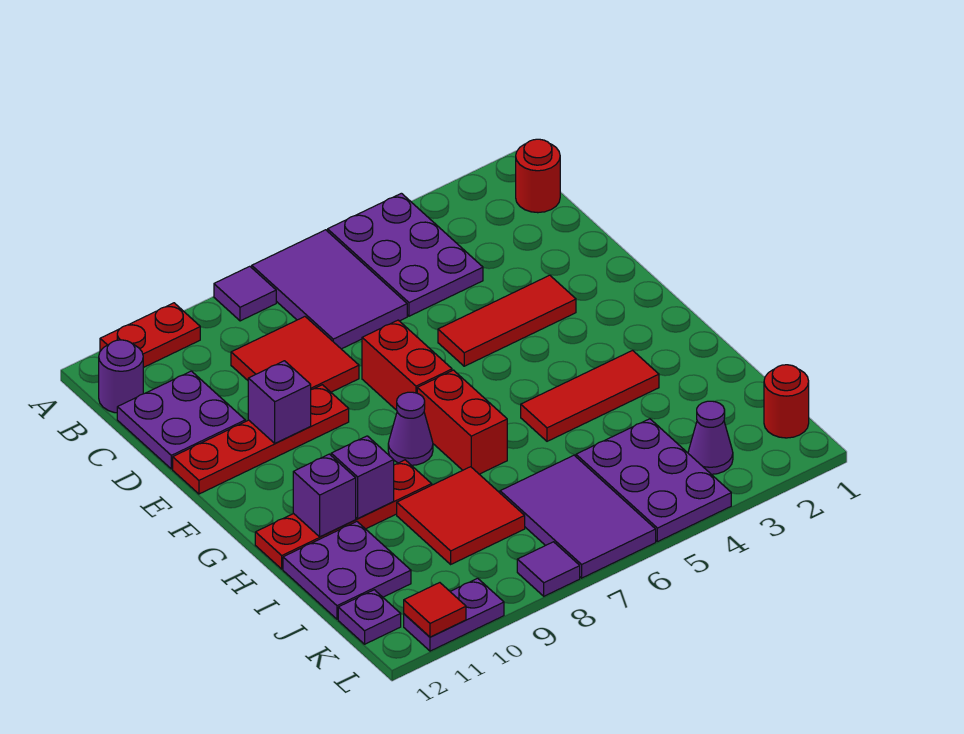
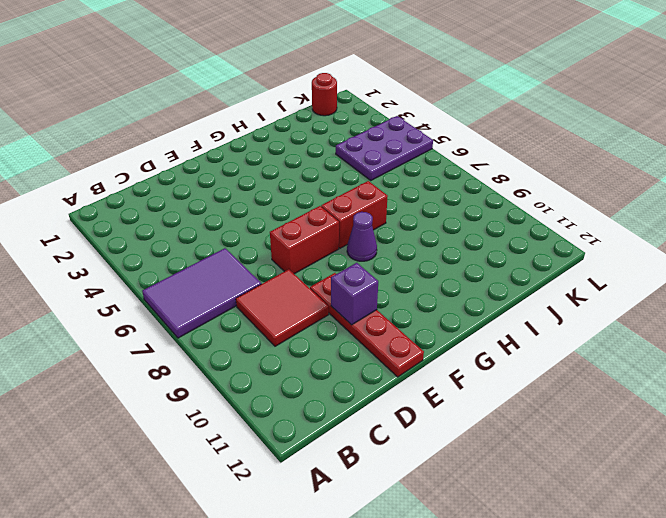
none -> purple plate A4:C5 level 1
none -> purple tile A8 level 1
none -> red plate A10:A11 level 1

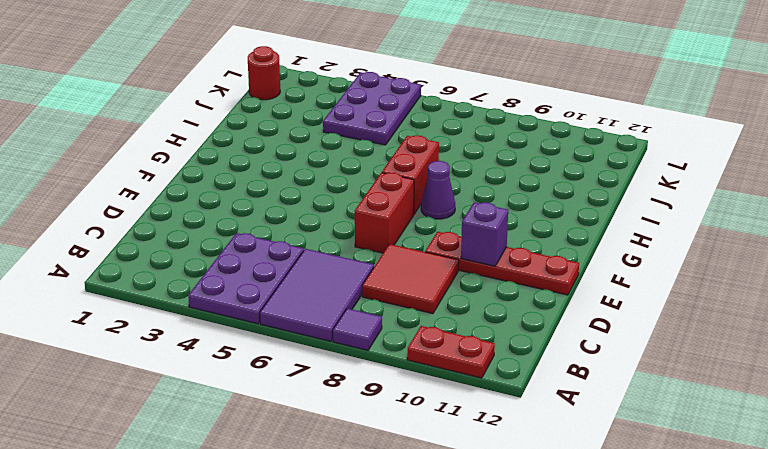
none -> red round brick B1 level 1
none -> purple round brick B12 level 1
none -> purple plate C11:D12 level 1

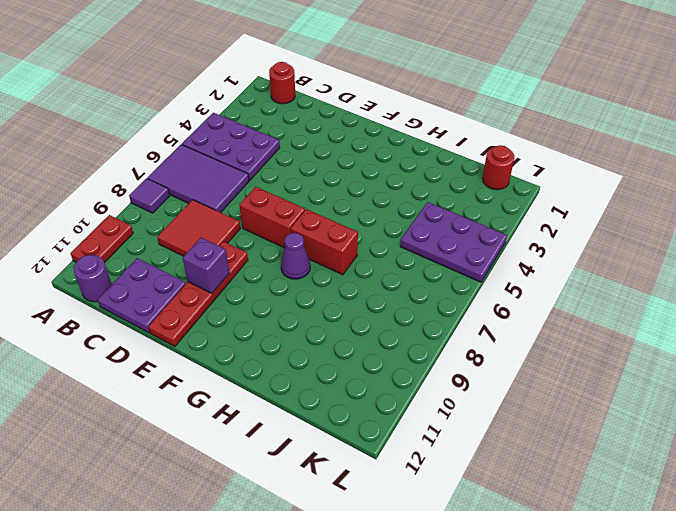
none -> red tile E3:E5 level 1
none -> red tile H3:H5 level 1
none -> red plate H9:H12 level 1

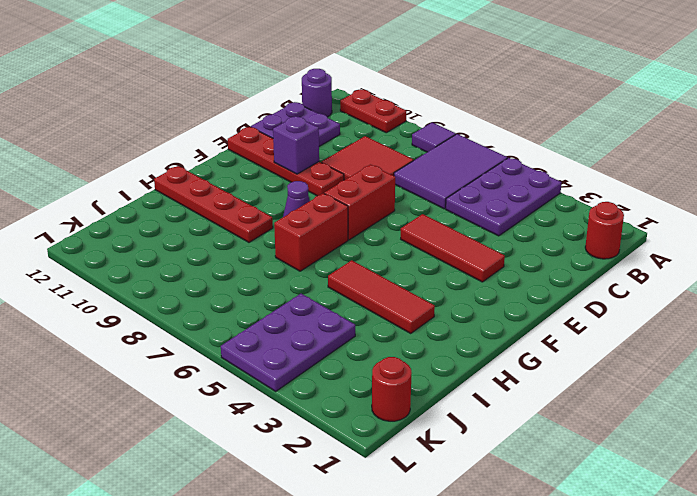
none -> red tile I8:J9 level 1
none -> purple plate I11:J12 level 1
none -> purple tile J6:L7 level 1

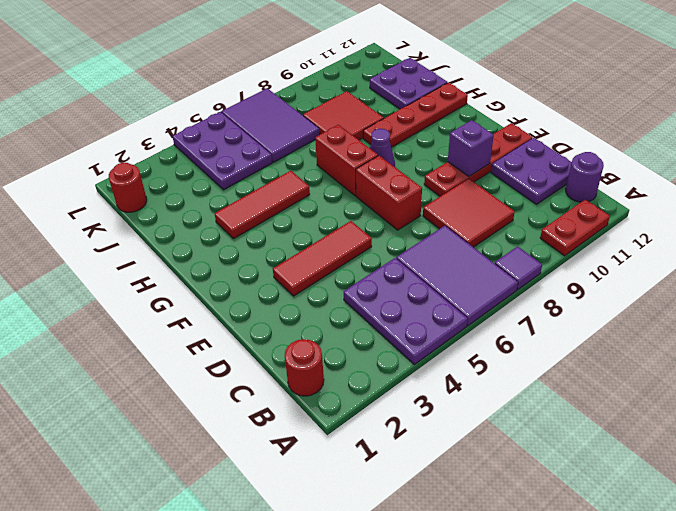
none -> purple cone K3 level 1
none -> purple plate K12 level 1
none -> purple tile L8 level 1

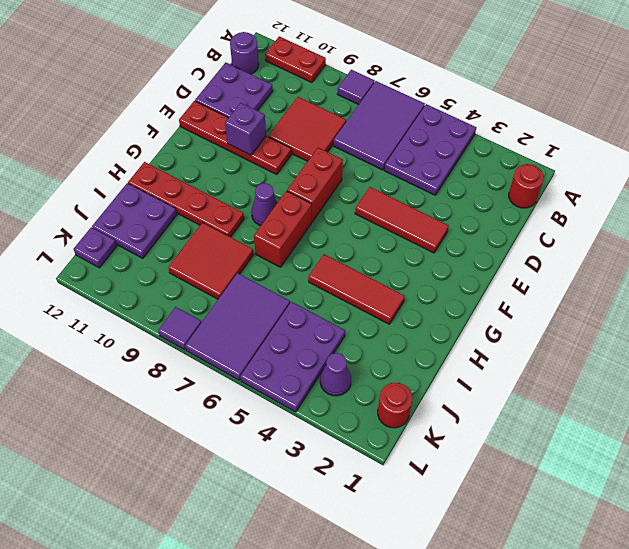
none -> purple plate L10:L11 level 1
none -> purple brick H10 level 2
none -> purple brick H11 level 2

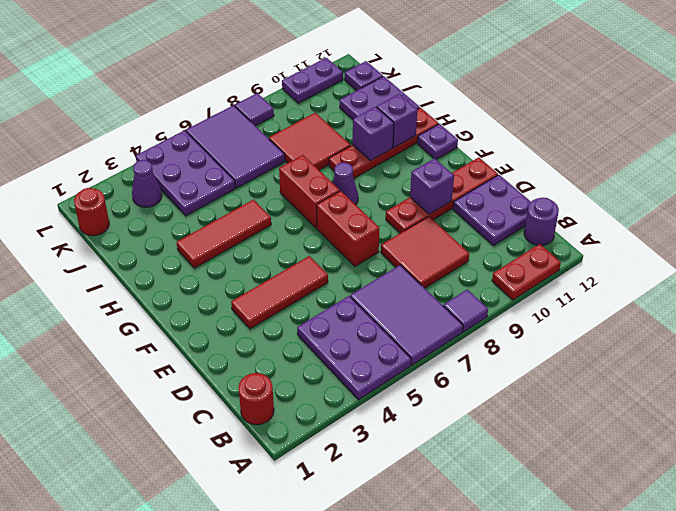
purple plate G12 level 1 -> none
none -> red tile L11 level 2

